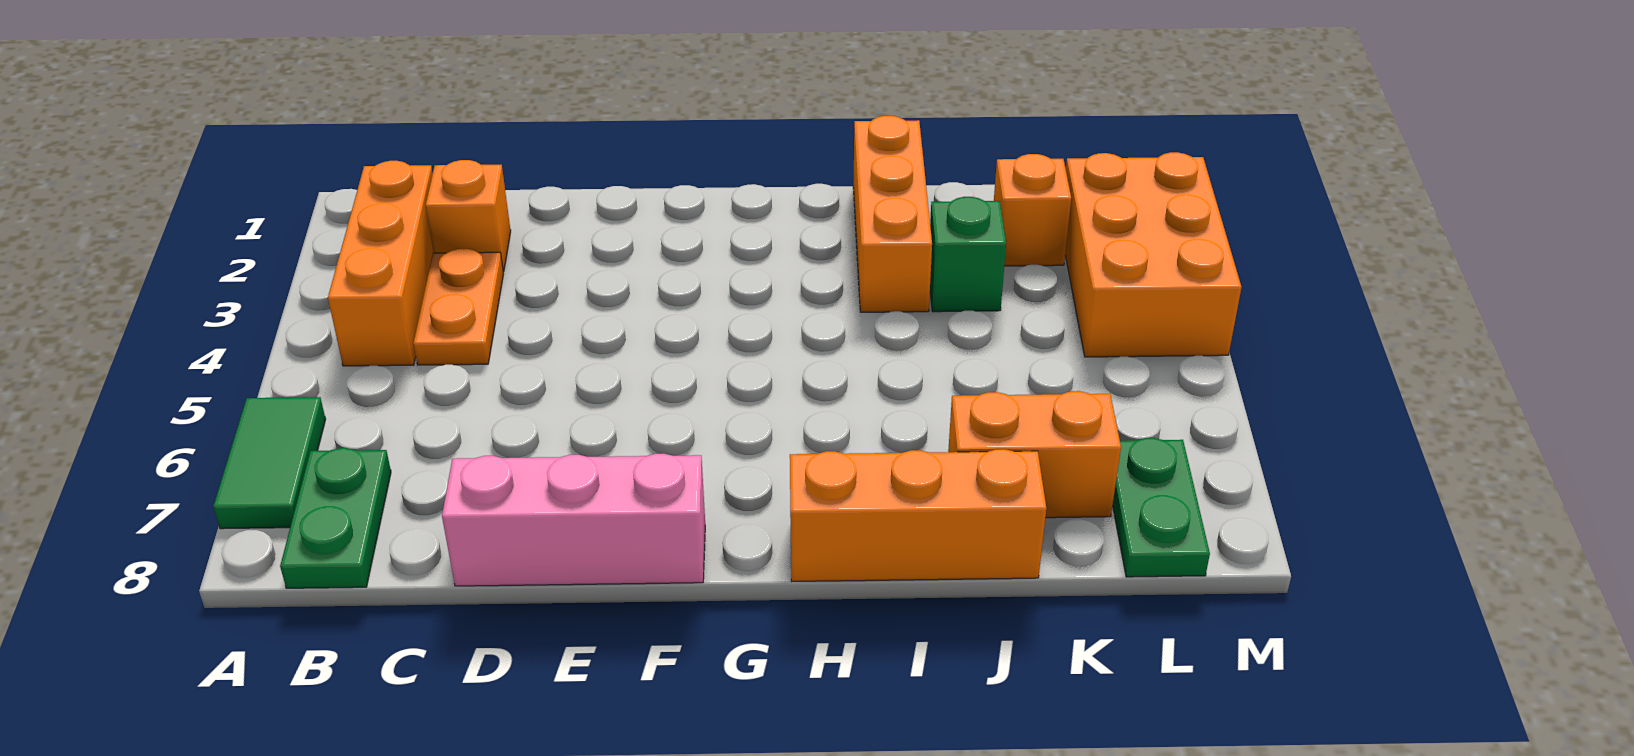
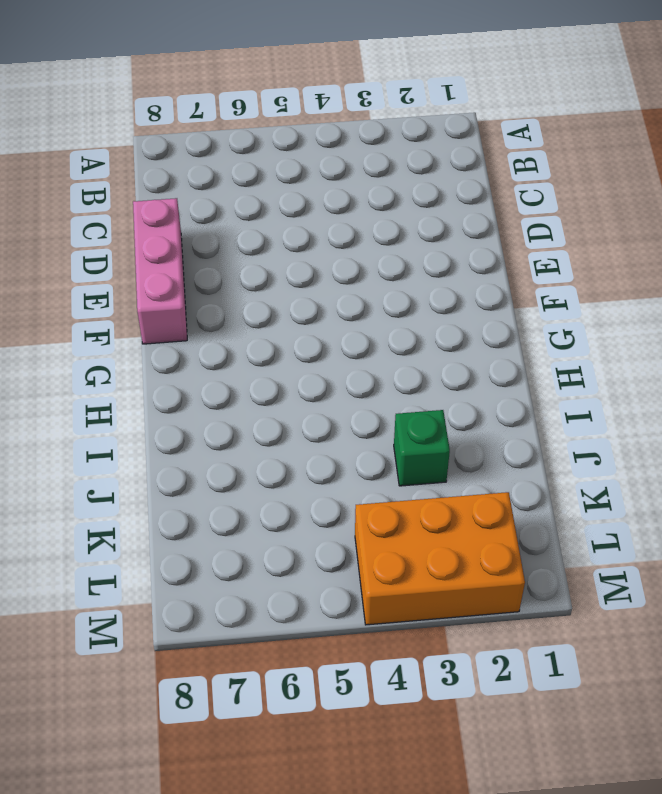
none -> green tile A6:A7 level 1
none -> orange brick B2:B4 level 1
none -> green plate B7:B8 level 1

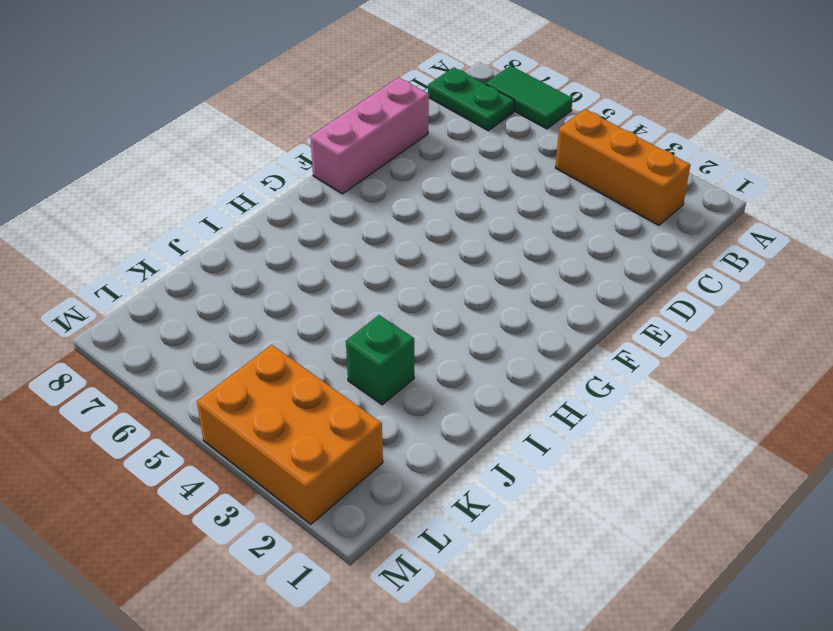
none -> orange brick C2 level 1
none -> orange plate C3:C4 level 1
none -> orange brick H8:J8 level 1

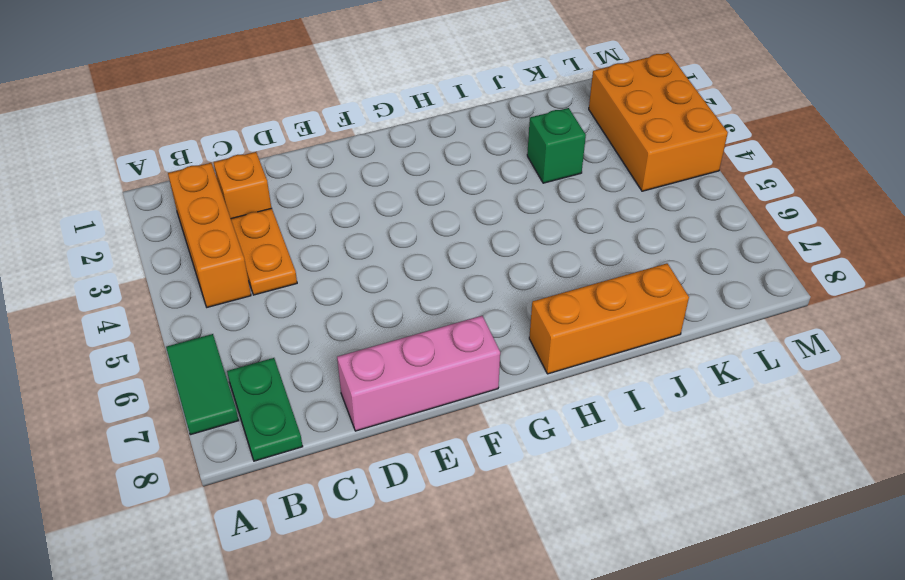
none -> orange brick I1:I3 level 1
none -> orange brick J7:K7 level 1
none -> orange brick K2 level 1

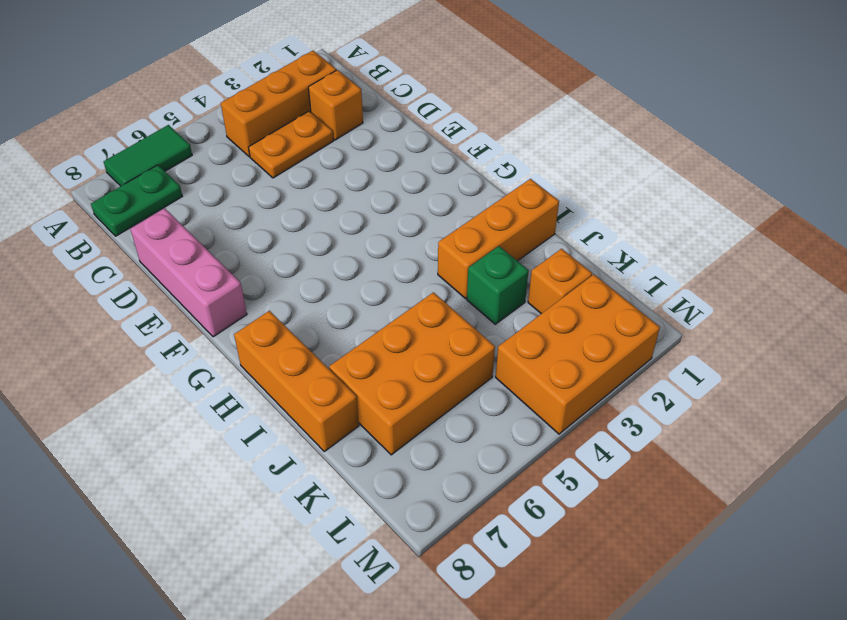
orange brick J5:K7 level 1 -> orange brick J7:K7 level 1
none -> green plate L7:L8 level 1

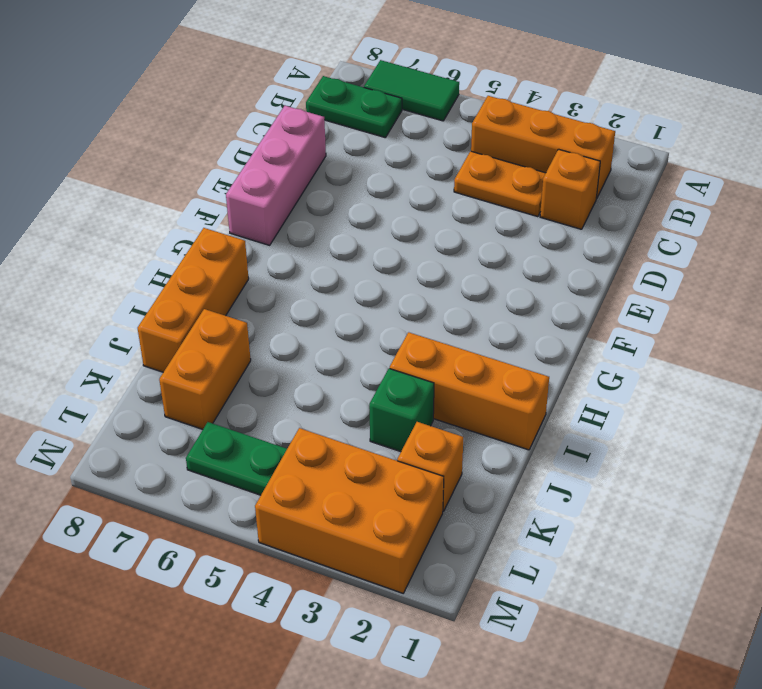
green plate L5:L6 level 1 -> green plate L7:L8 level 1

